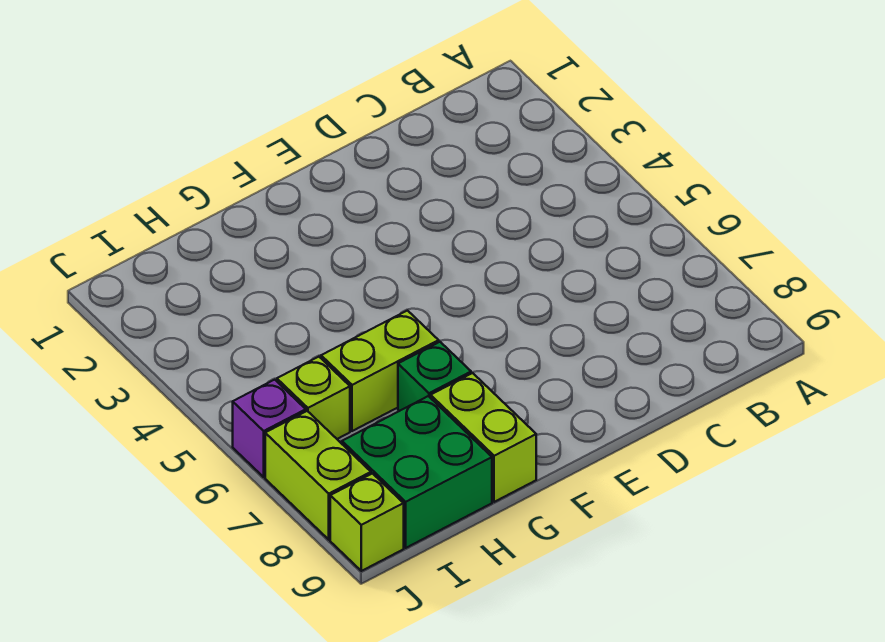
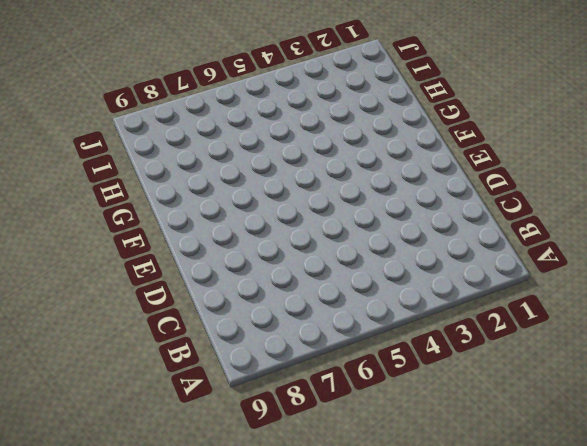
none -> lime brick G6:H6 level 1
none -> green brick G7 level 1

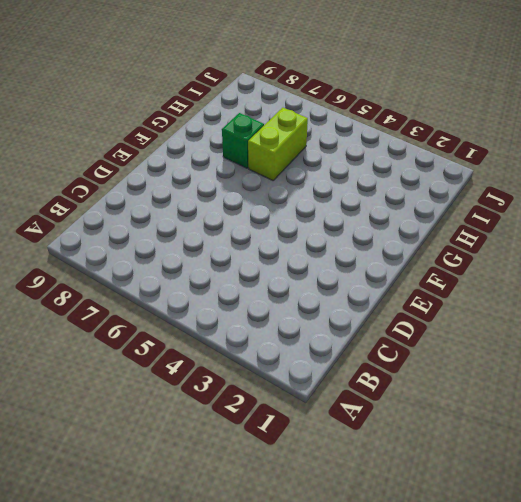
none -> lime brick G8:G9 level 1
none -> green brick H8:I9 level 1

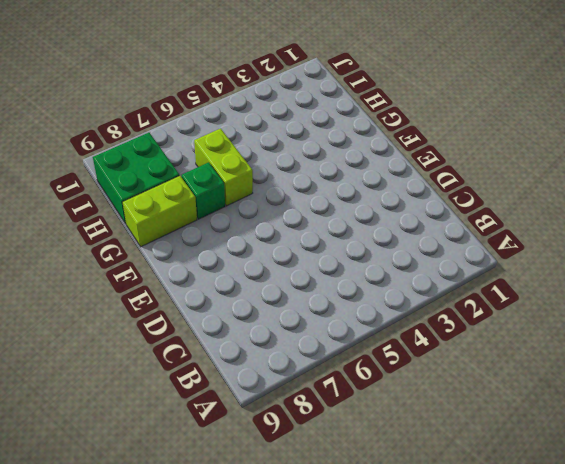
none -> lime brick I6 level 1
none -> purple brick J6 level 1

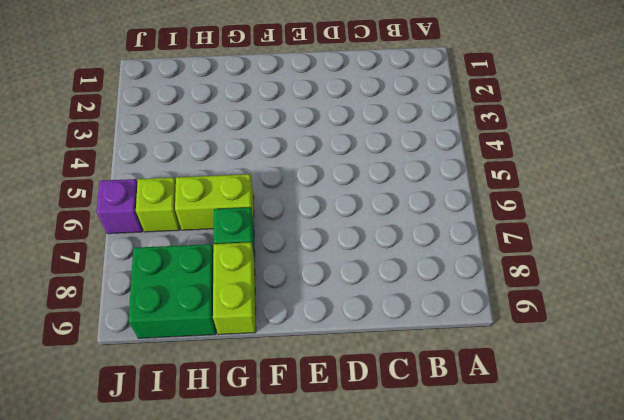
none -> lime brick J7:J8 level 1
none -> lime brick J9 level 1

